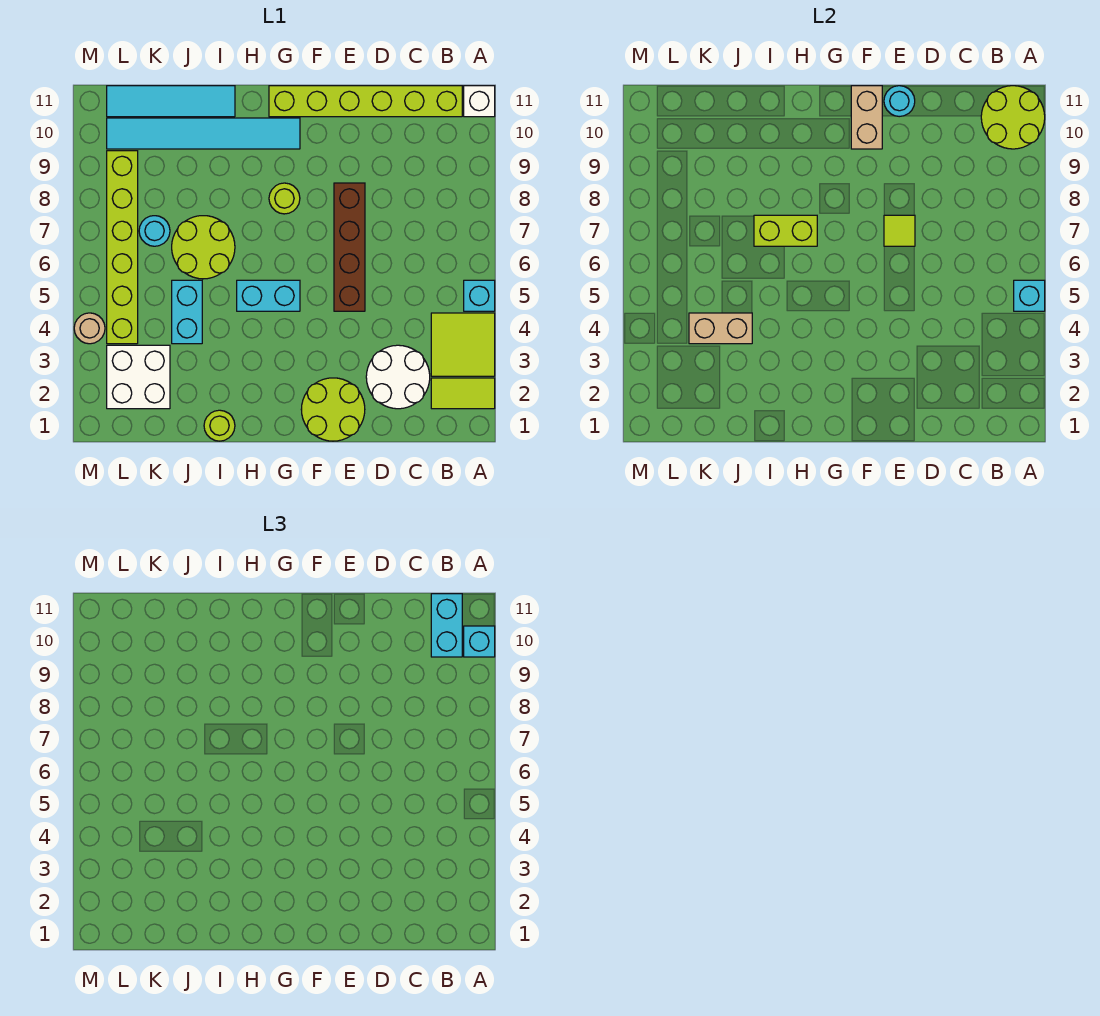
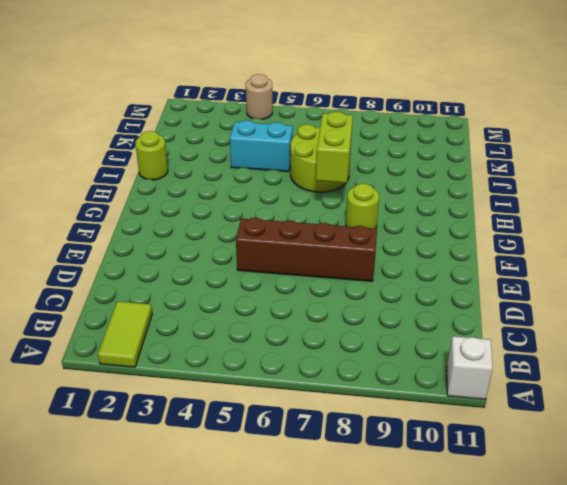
none -> lime tile A3:B4 level 1
none -> cyan brick A5 level 1
none -> lime brick B11:G11 level 1

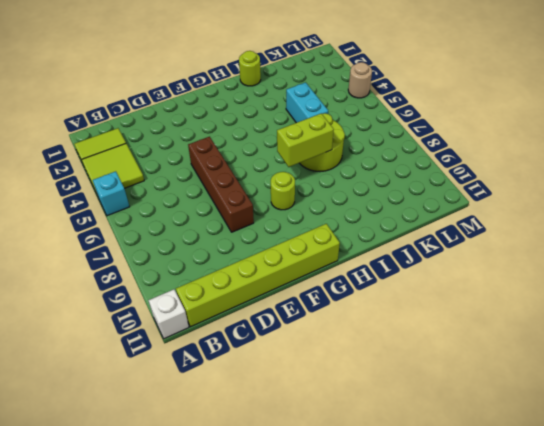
none -> white round brick C2:D3 level 1
none -> lime round brick E1:F2 level 1
none -> cyan brick G5:H5 level 1

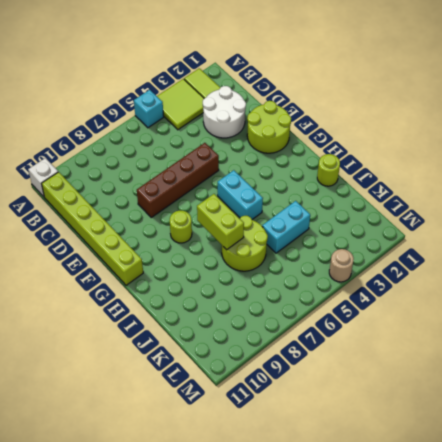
none -> cyan tile G10:L10 level 1
none -> cyan tile I11:L11 level 1
none -> white brick K2:L3 level 1

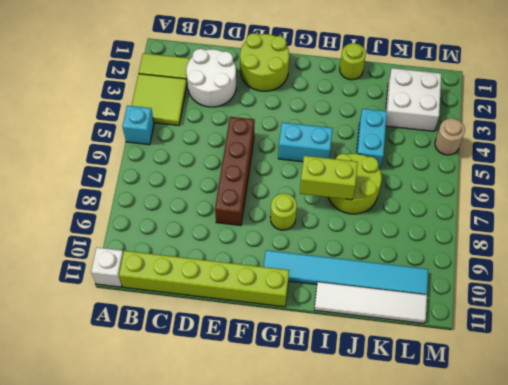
white tile I11:L11 level 1 -> cyan tile I11:L11 level 1
none -> cyan round brick K7 level 1
none -> lime brick L4:L9 level 1
none -> cyan brick A5 level 2

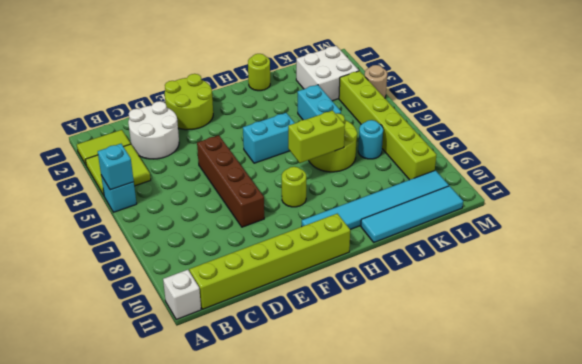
none -> lime round brick A10:B11 level 2
none -> lime tile E7 level 2
none -> cyan round brick E11 level 2

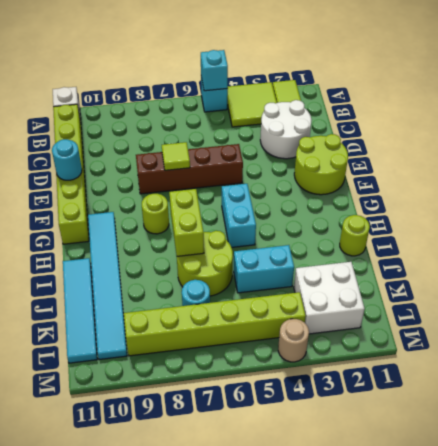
none -> lime round brick A10:B11 level 2
none -> tan brick F10:F11 level 2
none -> tan brick J4:K4 level 2

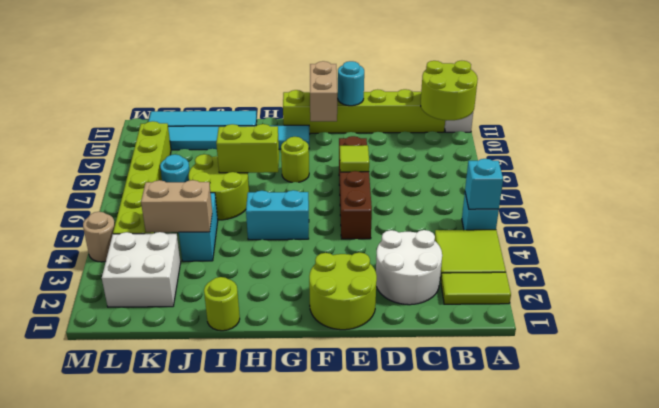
none -> cyan brick A10 level 3
none -> cyan brick B10:B11 level 3

